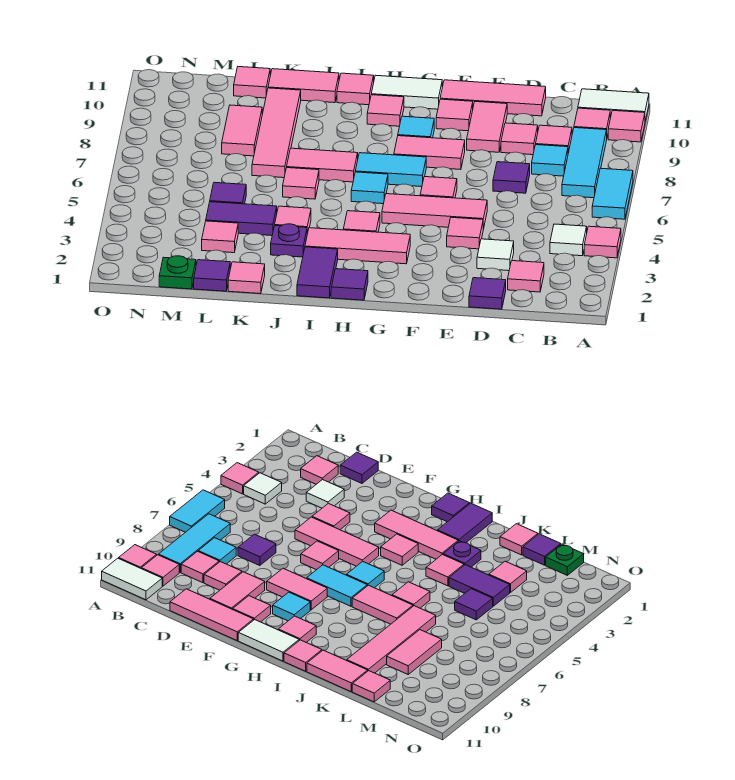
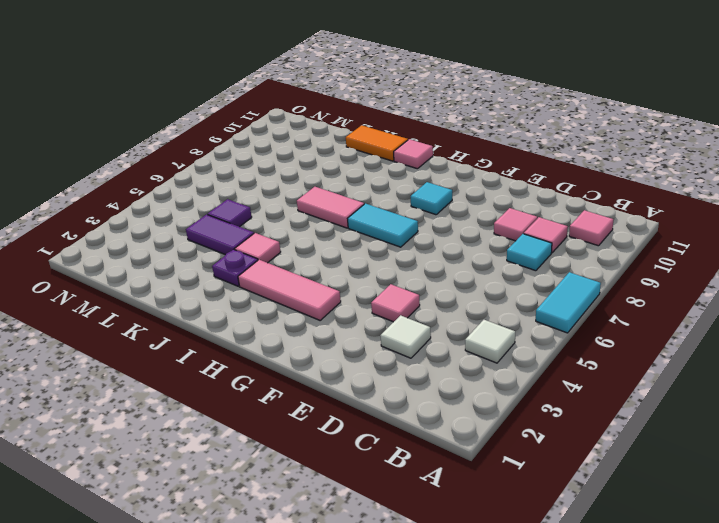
orange tile J11:K11 level 1 -> pink tile J11:K11 level 1
none -> pink tile A4 level 1
none -> pink tile A10 level 1
none -> white tile A11:B11 level 1
none -> cyan tile B7:B9 level 1

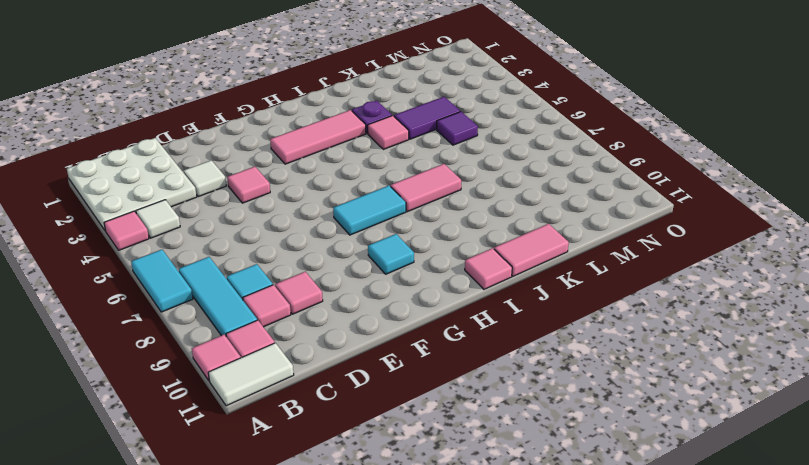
white plate A1:C3 level 1 -> pink tile C2 level 1
none -> purple tile D1 level 1
none -> purple tile D7 level 1
none -> pink tile D11:F11 level 1
none -> pink tile E5:G5 level 1

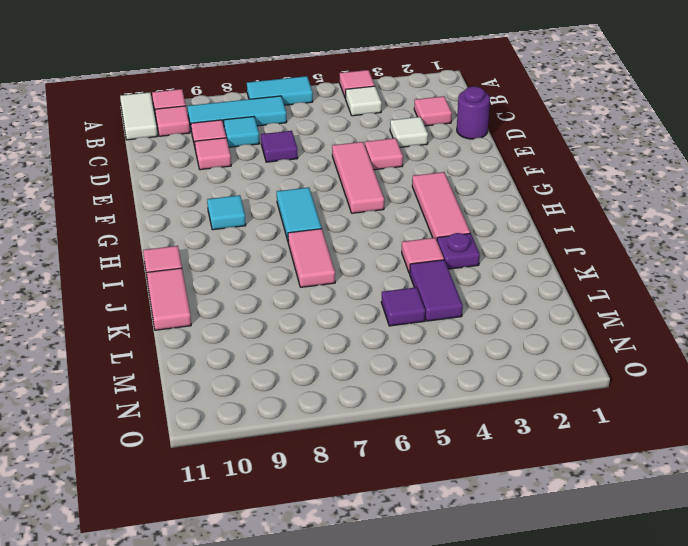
purple round brick D1 level 1 -> purple tile D1 level 1
none -> pink tile D11:F11 level 1
none -> pink tile E9:E10 level 1
none -> pink tile F6 level 1
none -> pink tile F8:G8 level 1

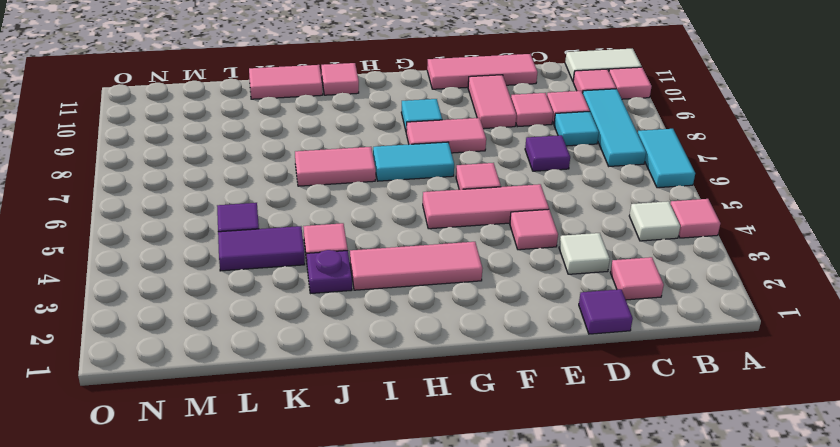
none -> pink tile F10 level 1
none -> white tile G11:H11 level 1
none -> purple tile H1 level 1
none -> pink tile H4 level 1

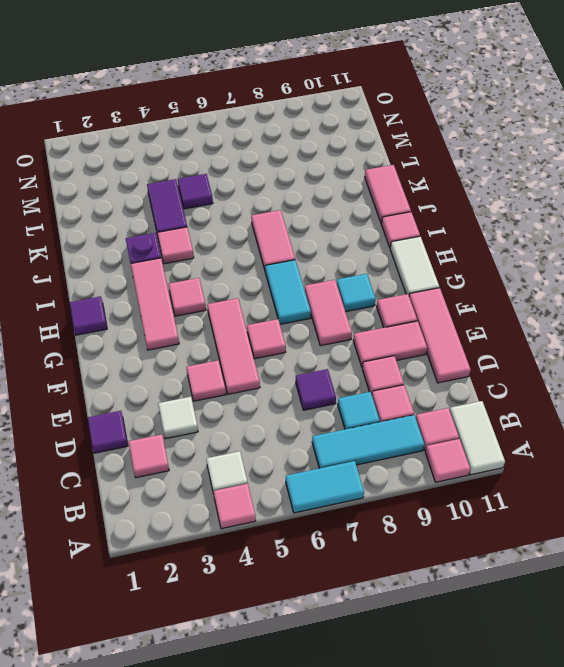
none -> cyan tile H6 level 1
none -> pink tile H10 level 1
none -> purple tile I1:I2 level 1
none -> pink tile J6 level 1

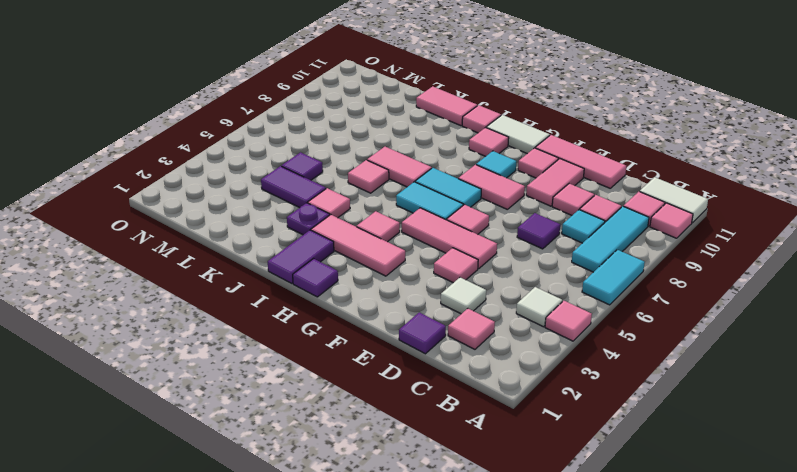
cyan tile G6:H6 level 1 -> cyan tile H6 level 1
none -> pink tile K1 level 1
none -> pink tile K7:K10 level 1
none -> purple tile L1 level 1
none -> pink tile L3 level 1

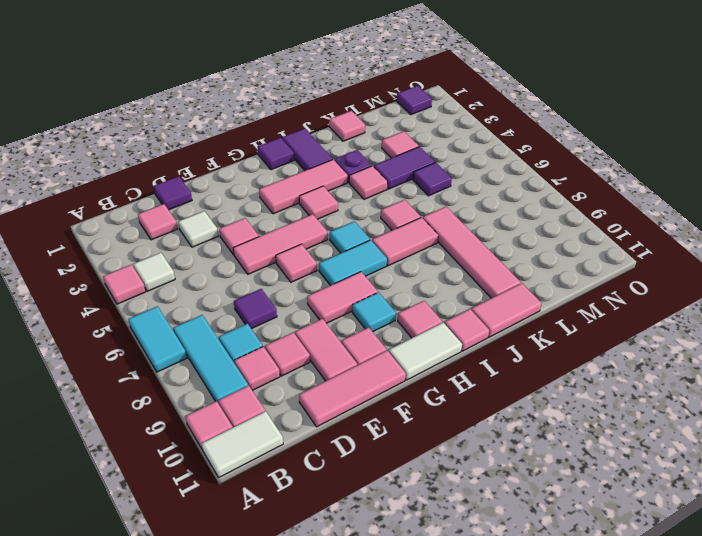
purple tile N1 level 1 -> purple tile L1 level 1
none -> pink tile L8:L9 level 1
none -> pink tile L11 level 1
none -> green plate M1 level 1

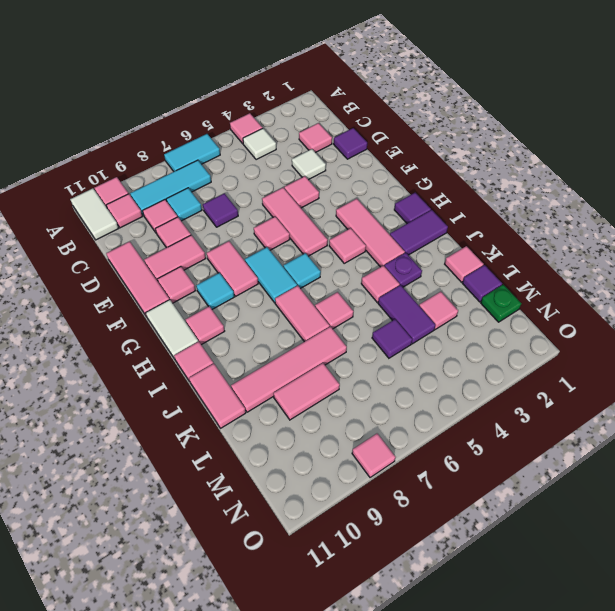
pink tile O8 level 1 -> pink tile L11 level 1

